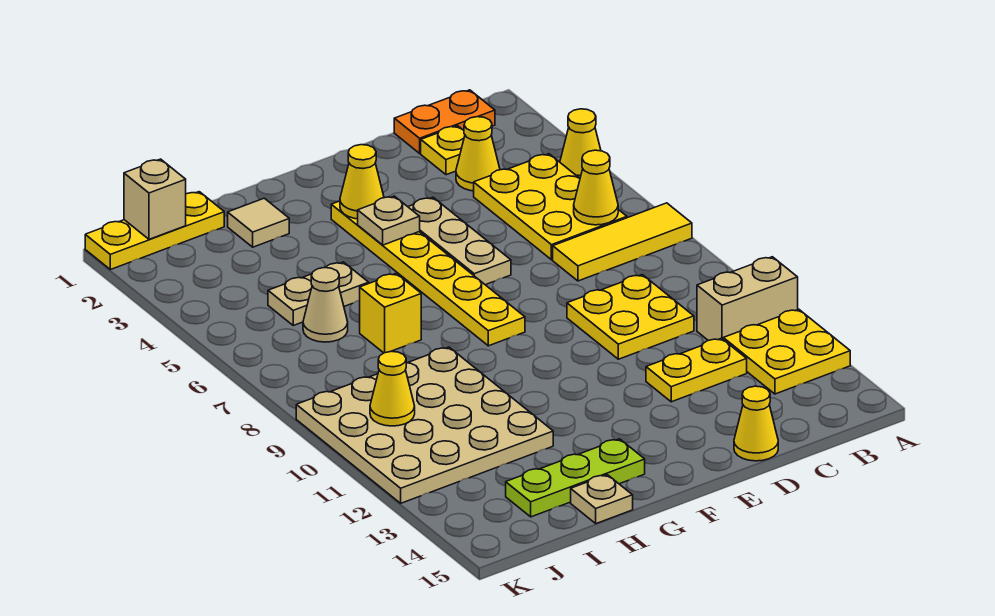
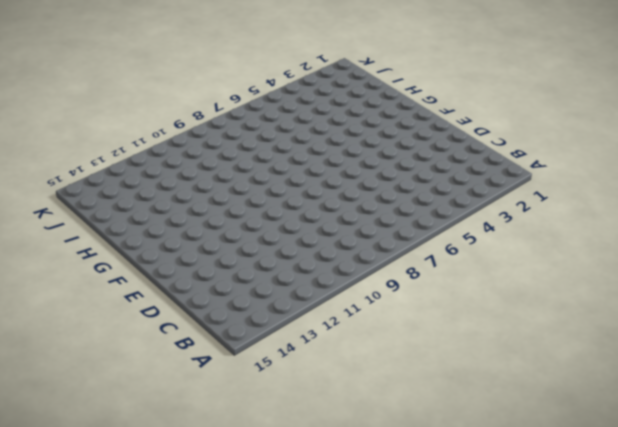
none -> yellow cone A4 level 1
none -> yellow tile A7:C7 level 1
none -> tan brick A11:B11 level 1

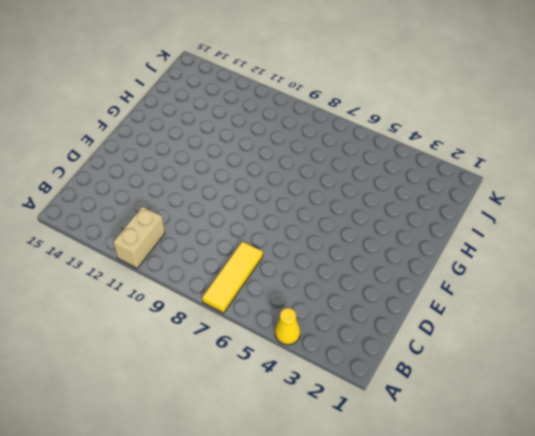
none -> yellow plate A12:B13 level 1
none -> orange plate B1:C1 level 1
none -> yellow plate B4:C6 level 1

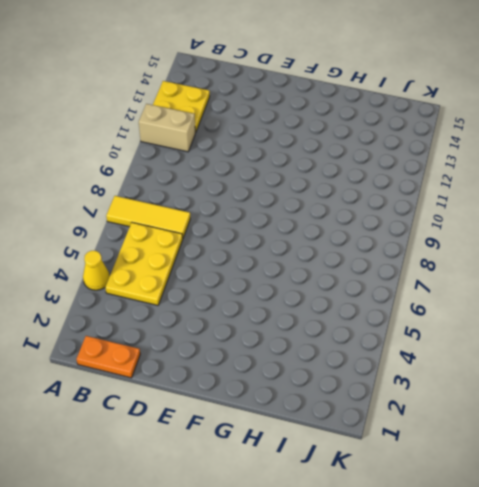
none -> yellow plate C2 level 1
none -> yellow cone C3 level 1
none -> yellow plate C9:D10 level 1

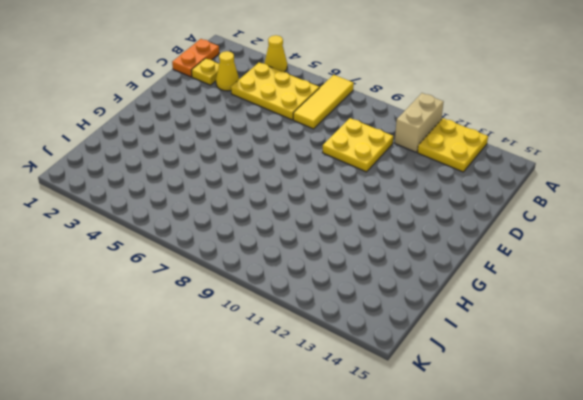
none -> yellow plate C12:D12 level 1
none -> yellow cone D15 level 1
none -> tan plate E4:E6 level 1

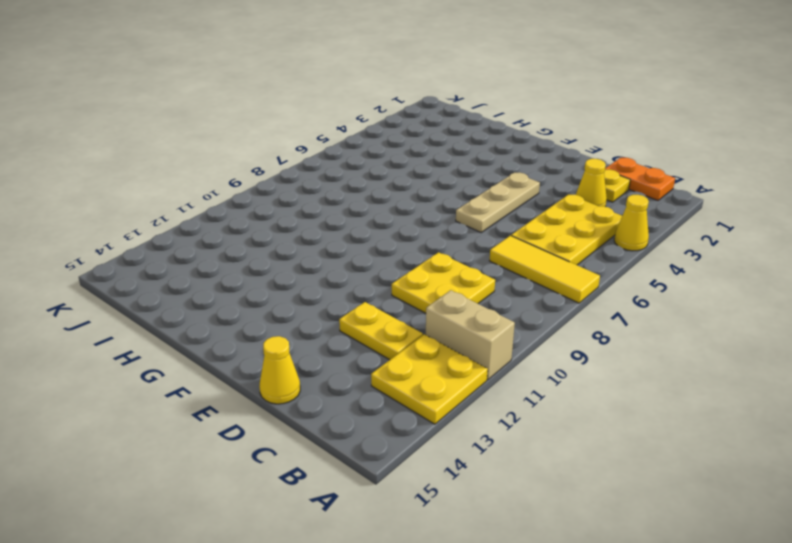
none -> yellow plate F3:F8 level 1
none -> lime plate G14:I14 level 1
none -> tan tile H2 level 1

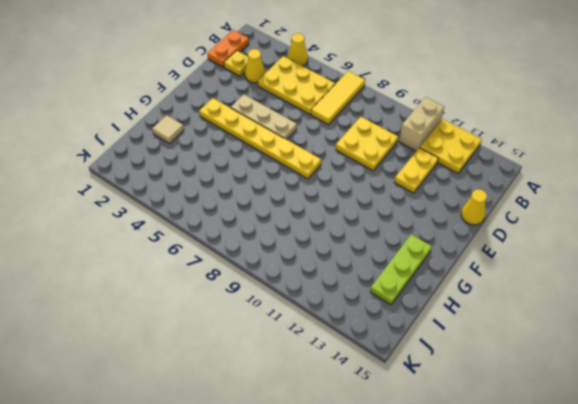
none -> tan plate H5:I5 level 1
none -> yellow brick H7 level 1
none -> tan plate H9:K12 level 1

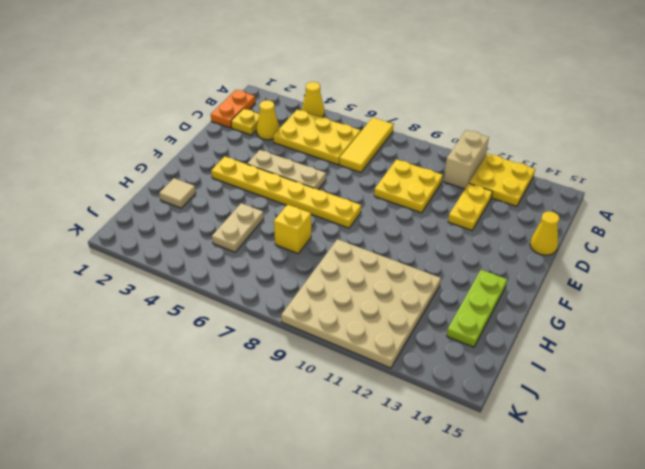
none -> tan plate H15 level 1
none -> yellow plate I1:K1 level 1
none -> tan cone I6 level 1

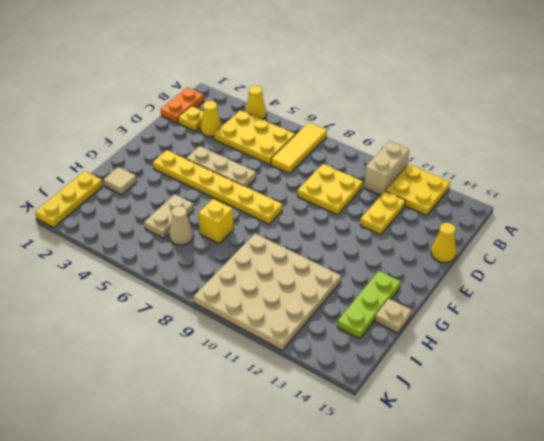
none -> yellow cone B6 level 2
none -> yellow cone F3 level 2
none -> tan plate F4 level 2

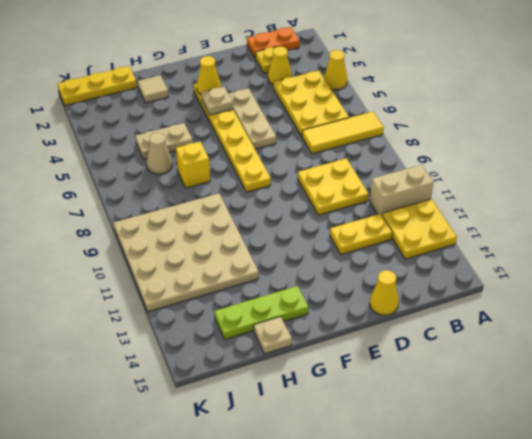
none -> yellow cone B6 level 2
none -> tan brick J1 level 2
none -> yellow cone J10 level 2

